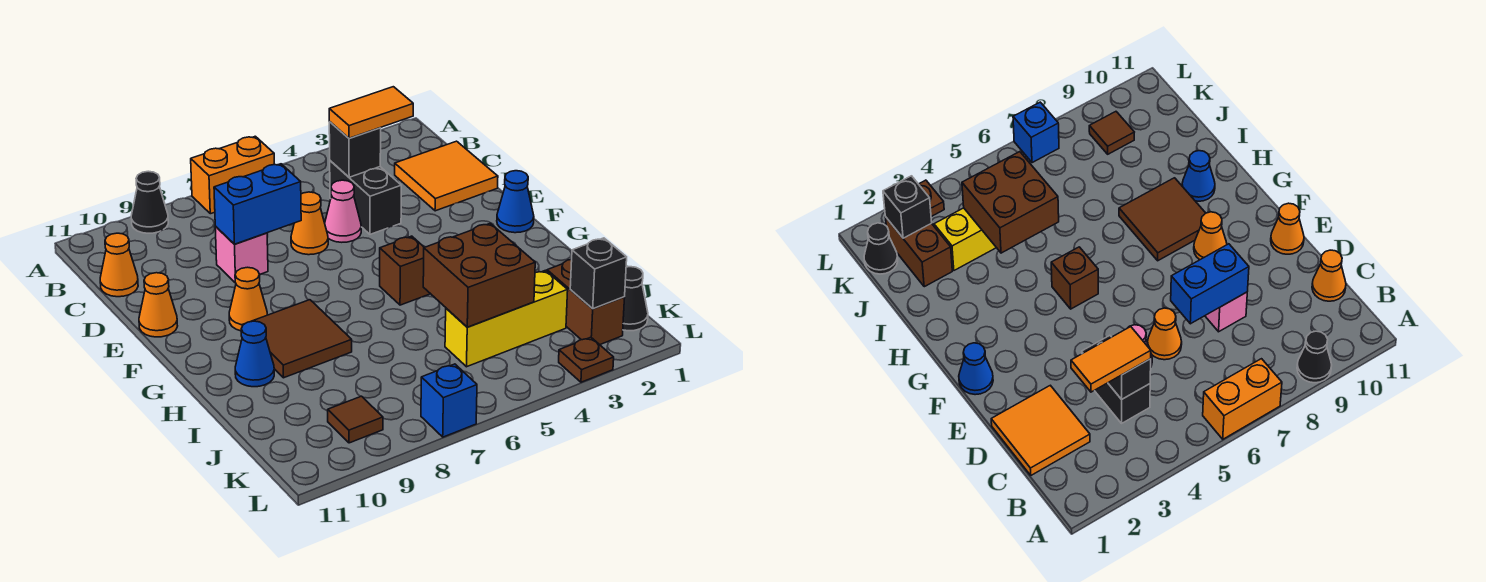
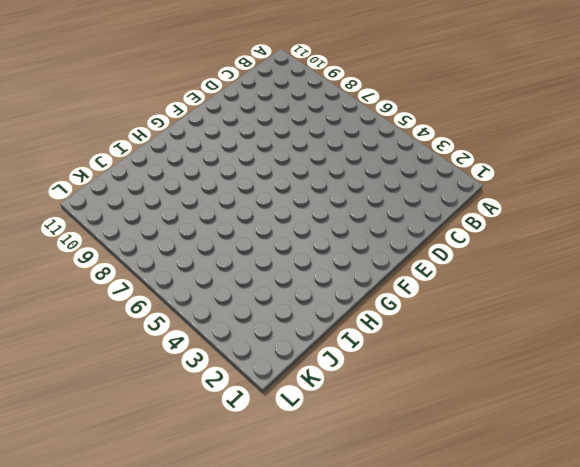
none -> orange brick A6:A7 level 1
none -> black cone A9 level 1
none -> orange tile C1:D2 level 1

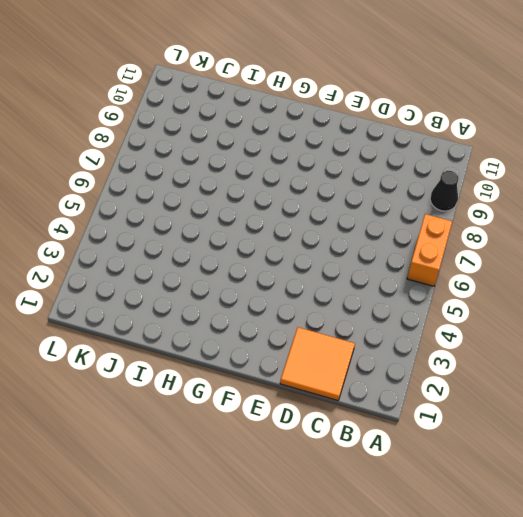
none -> black brick C4:D4 level 1
none -> orange cone C11 level 1
none -> pink cone D5 level 1

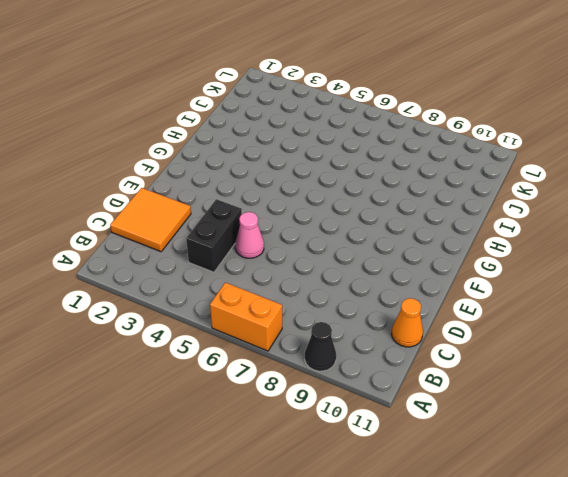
none -> orange cone D6 level 1
none -> pink brick D8 level 1
none -> orange cone E11 level 1

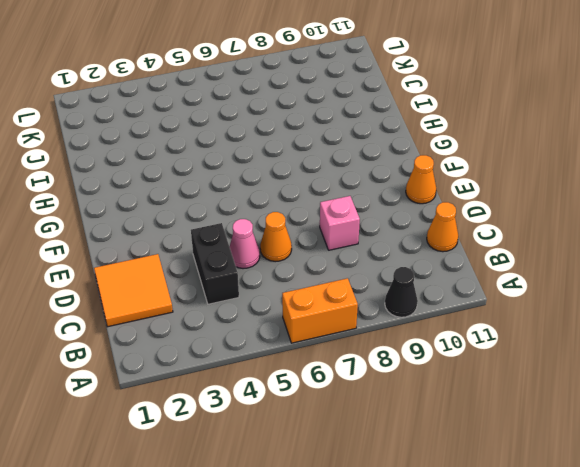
none -> blue cone F1 level 1
none -> orange cone F9 level 1
none -> brown brick G5 level 1

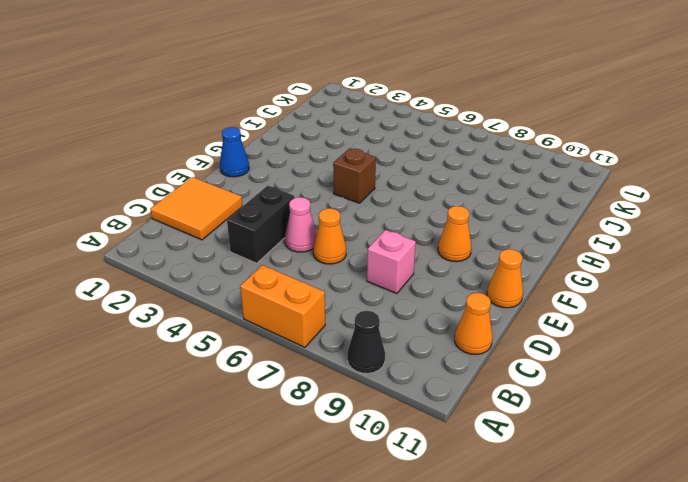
none -> brown tile G8:H9 level 1
none -> blue cone H10 level 1
none -> brown brick J2:K2 level 1

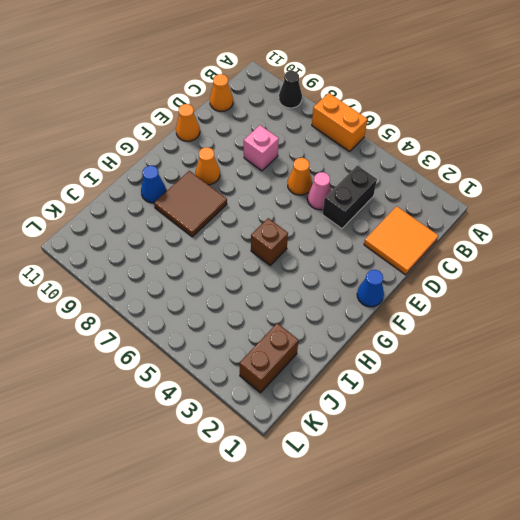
none -> yellow brick J3:J5 level 1
none -> black cone K1 level 1
none -> brown tile K9 level 1

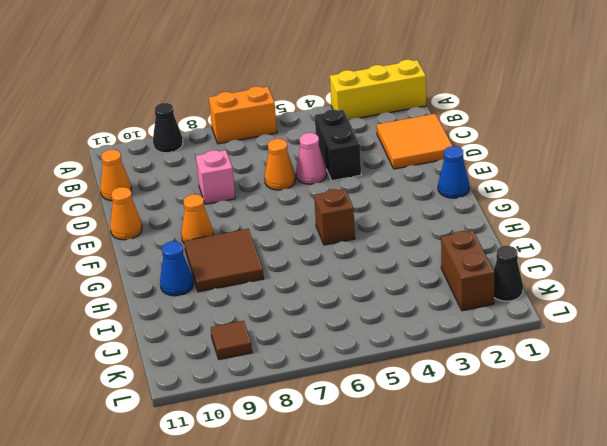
yellow brick A1:A3 level 1 -> yellow brick J3:J5 level 1
none -> brown plate L3 level 1
none -> blue brick L7 level 1
none -> black brick C4 level 2

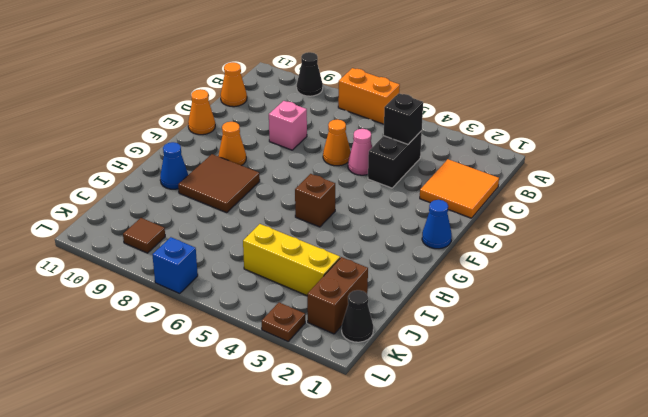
none -> blue brick D7:D8 level 2
none -> brown brick I4:J5 level 2
none -> black brick K2 level 2

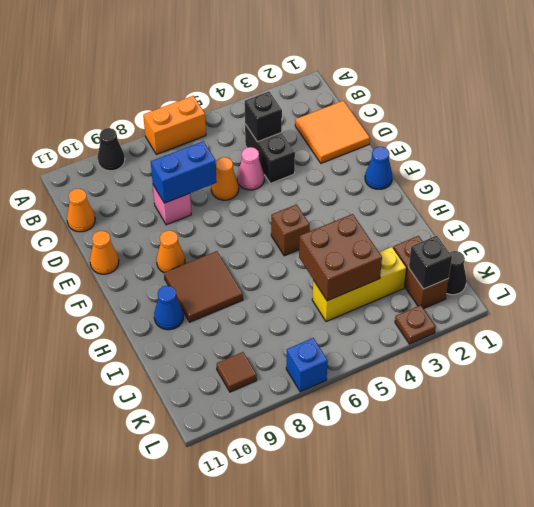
none -> orange tile C3:C4 level 3

